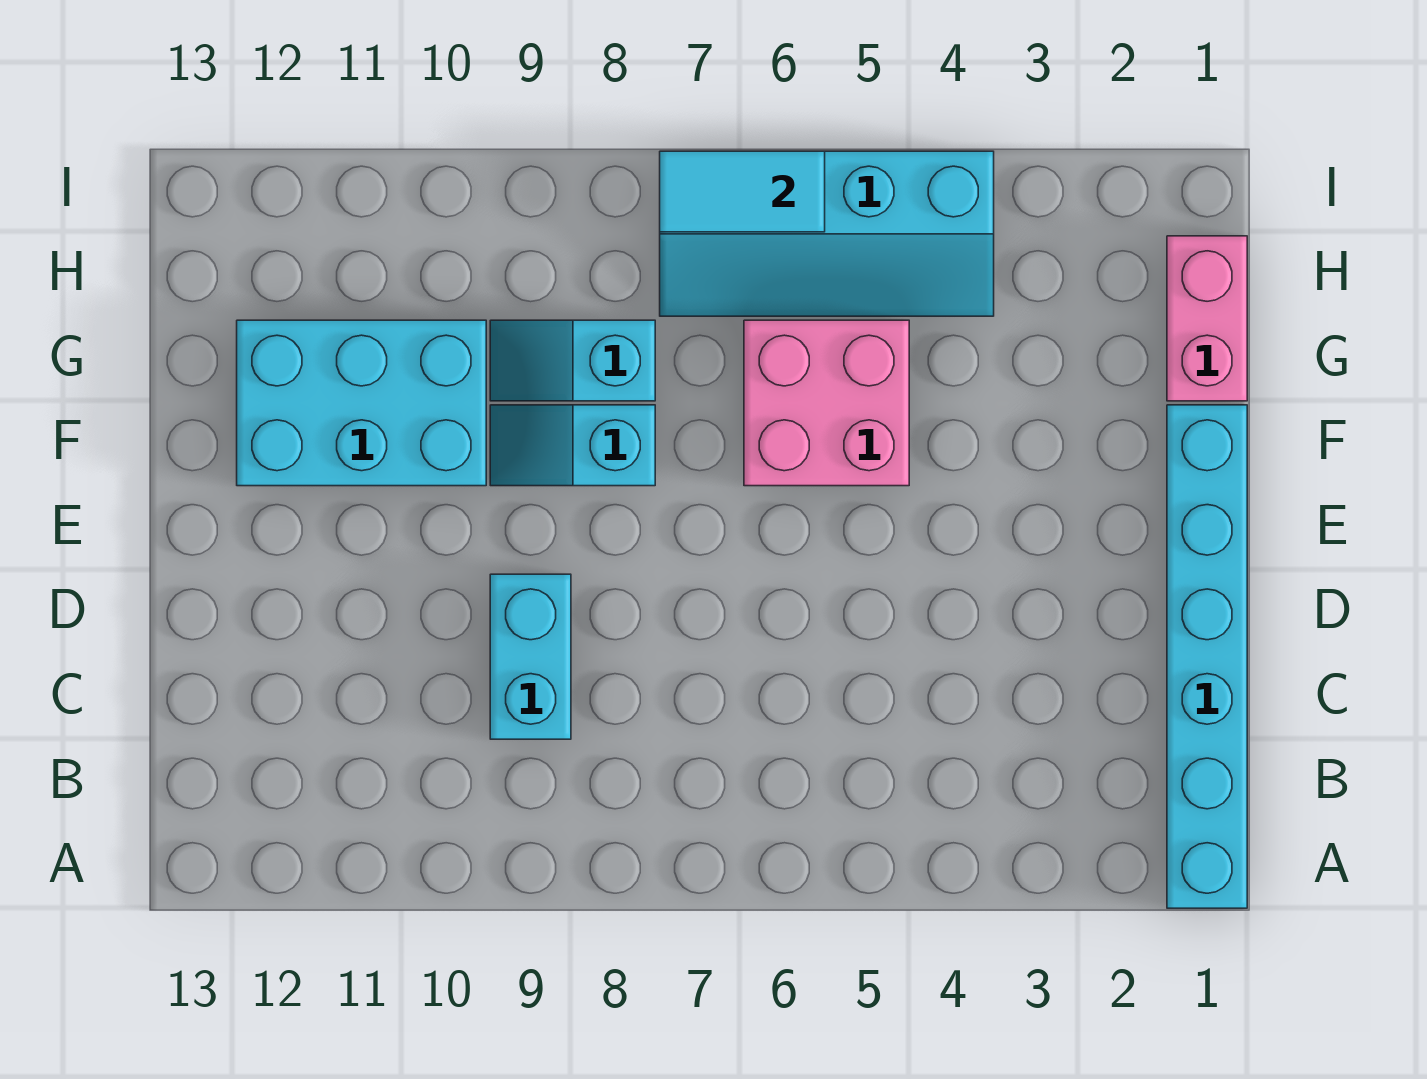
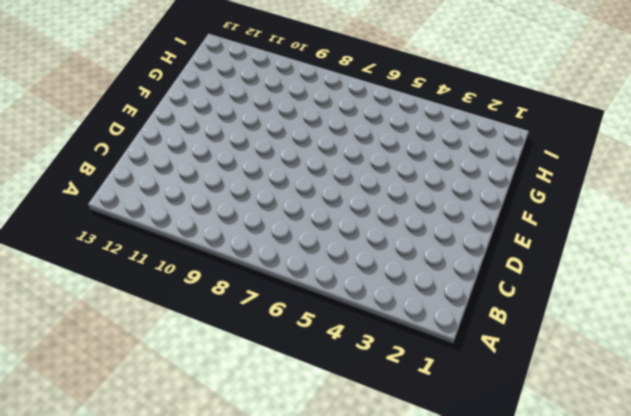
none -> cyan brick A1:F1 level 1
none -> cyan brick C9:D9 level 1

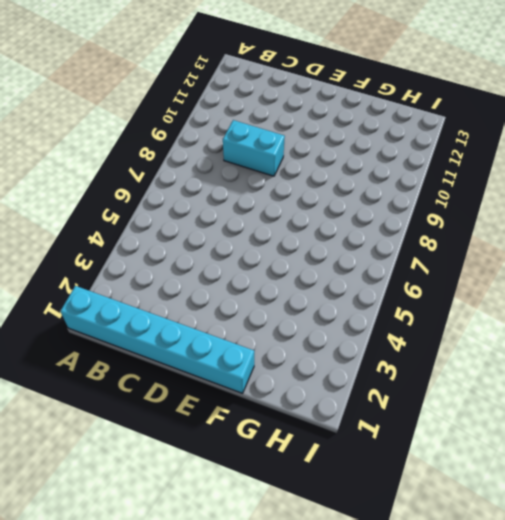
none -> pink brick F5:G6 level 1
none -> cyan slope F8:F9 level 1 top 8

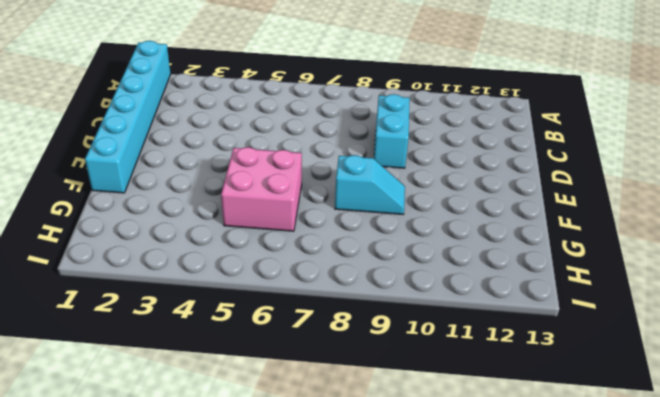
none -> cyan brick F10:G12 level 1
none -> pink brick G1:H1 level 1

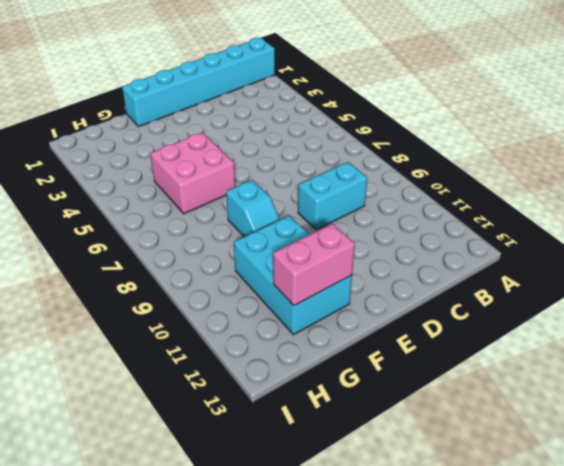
pink brick F12:G12 level 2 -> pink brick G1:H1 level 1
none -> cyan slope G8:G9 level 1 top 8
none -> cyan slope H4:I7 level 1 top I

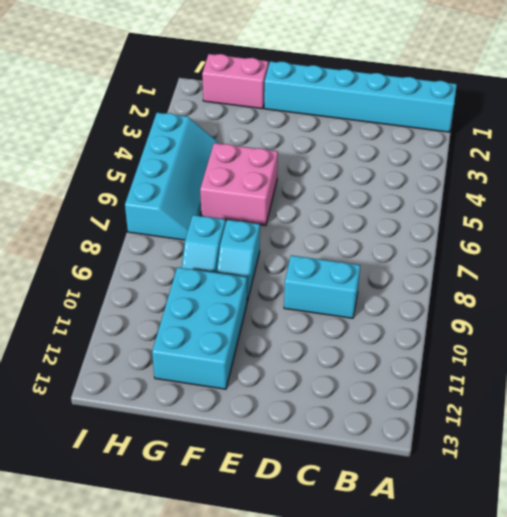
none -> cyan tile I6:I7 level 2

